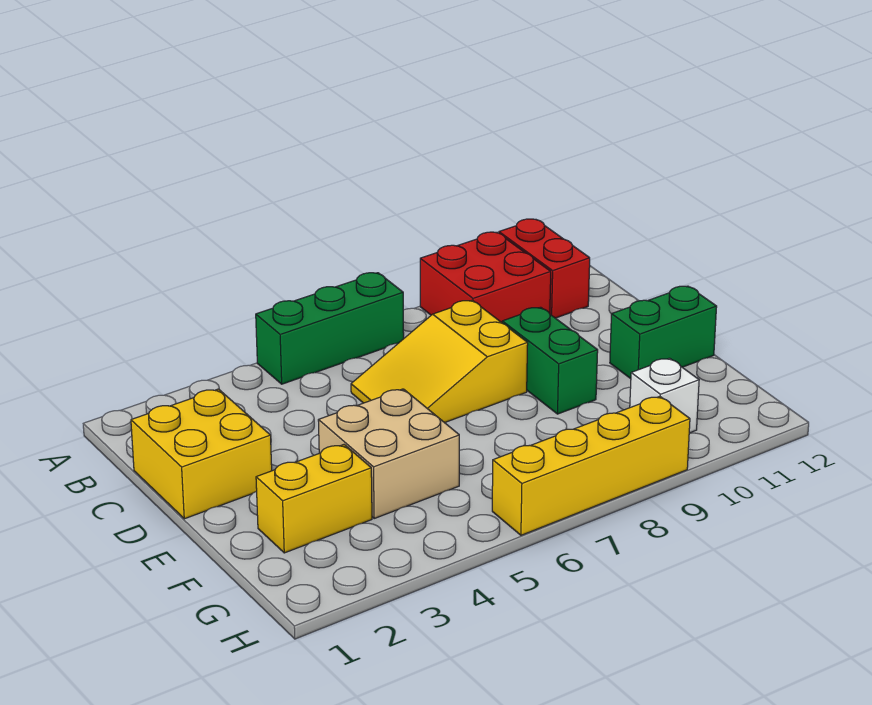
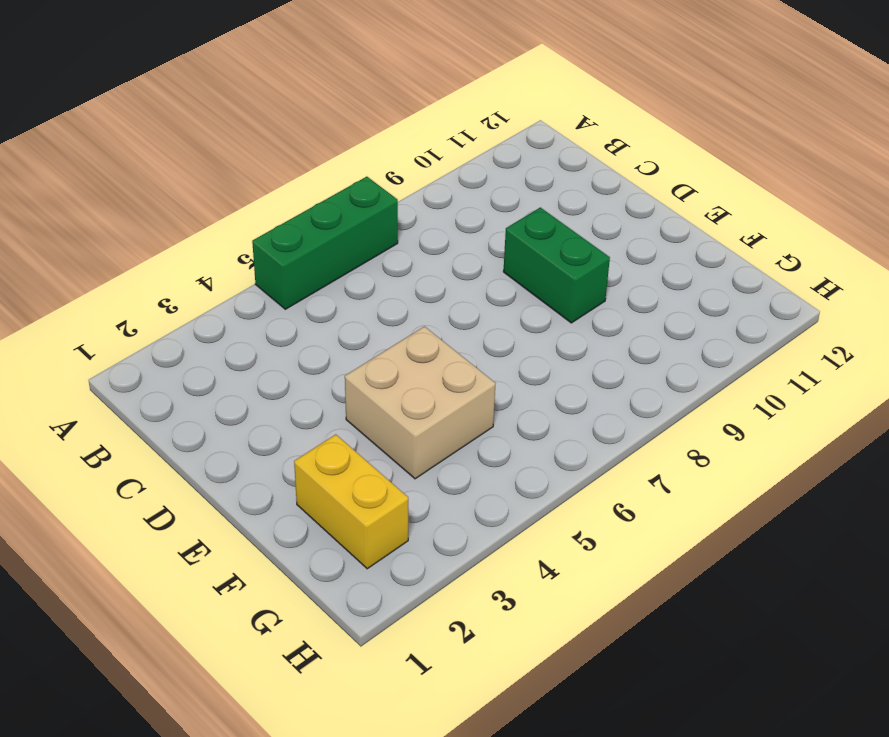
yellow brick F2:G2 level 1 -> yellow brick F2:F3 level 1
none -> red brick A9:B10 level 1
none -> red brick A11:B11 level 1

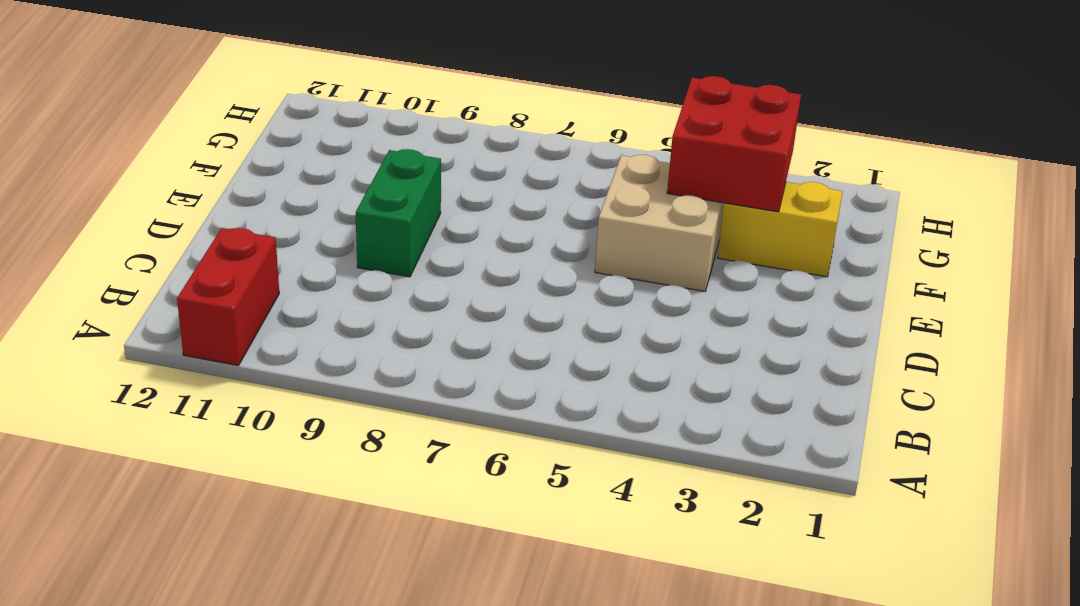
red brick F3:G4 level 2 -> red brick A9:B10 level 1
none -> green brick A5:A7 level 1
none -> yellow brick C1:D2 level 1

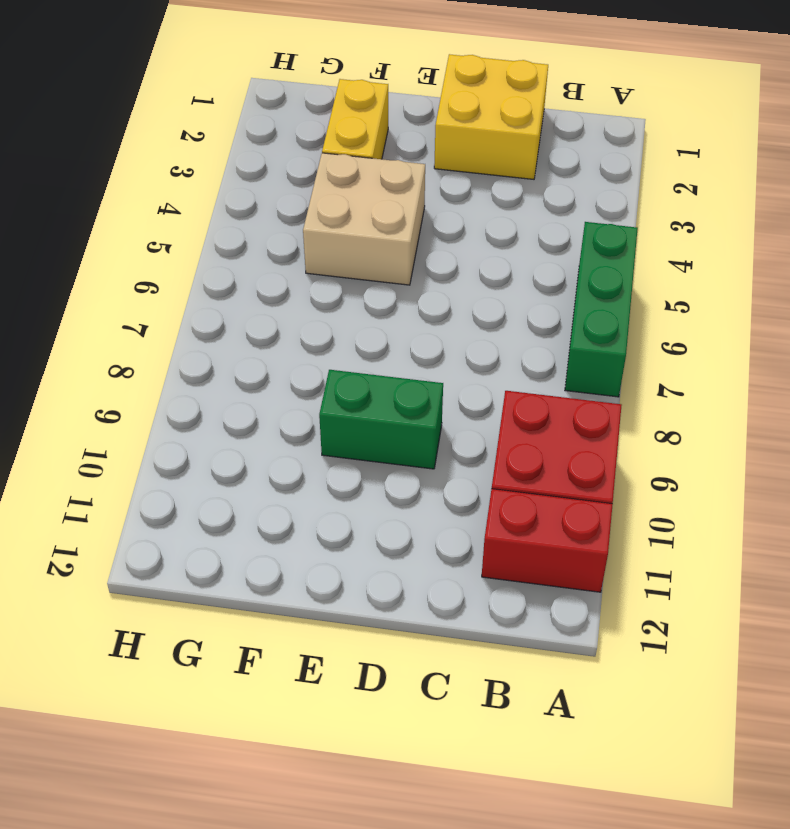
none -> yellow slope C6:D8 level 1 top 8
none -> green brick E11:E12 level 1

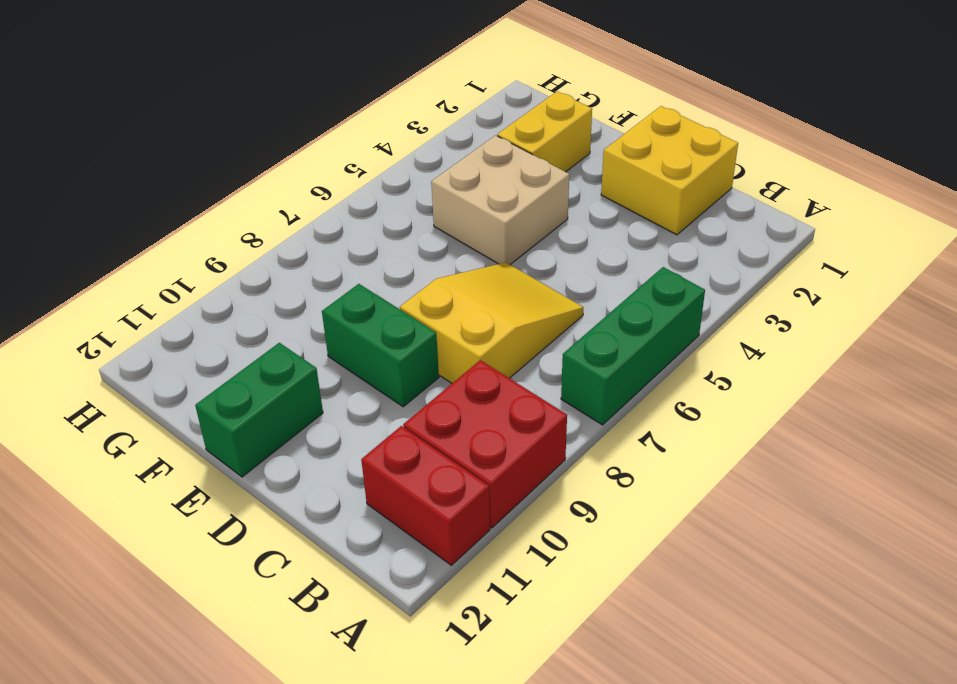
none -> white brick G10 level 1
none -> yellow brick H6:H9 level 1

